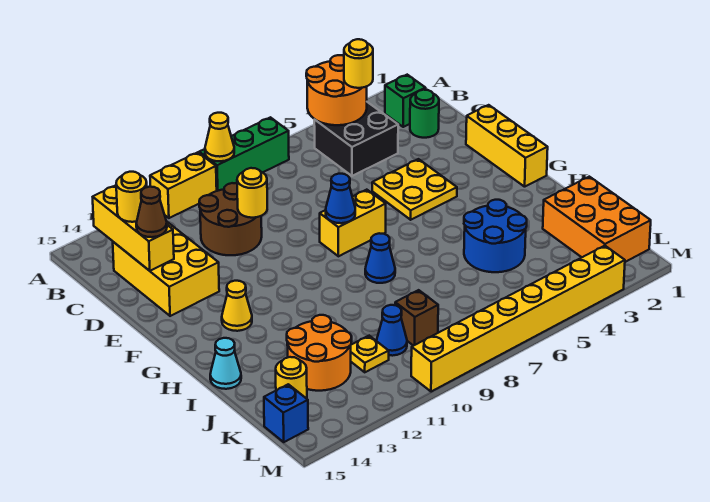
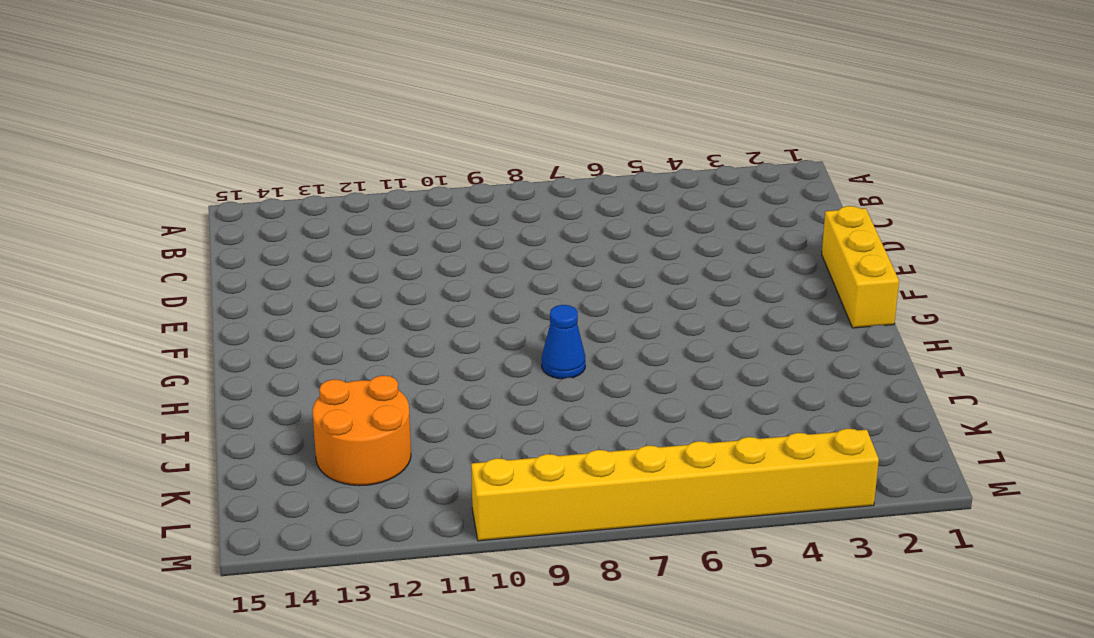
none -> green brick A7:A9 level 1
none -> yellow brick A10:A11 level 1
none -> green brick B2 level 1
none -> black brick B4:C5 level 1

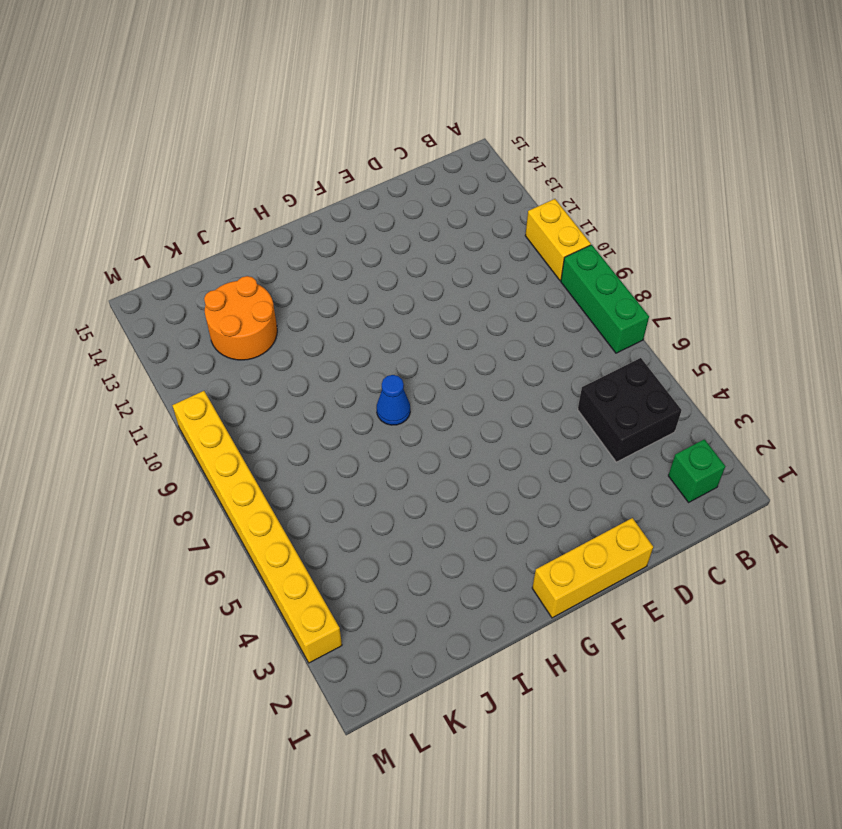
none -> green round brick C2 level 1
none -> brown round brick C10:D11 level 1
none -> yellow brick C13:E14 level 1
none -> yellow plate E4:F5 level 1

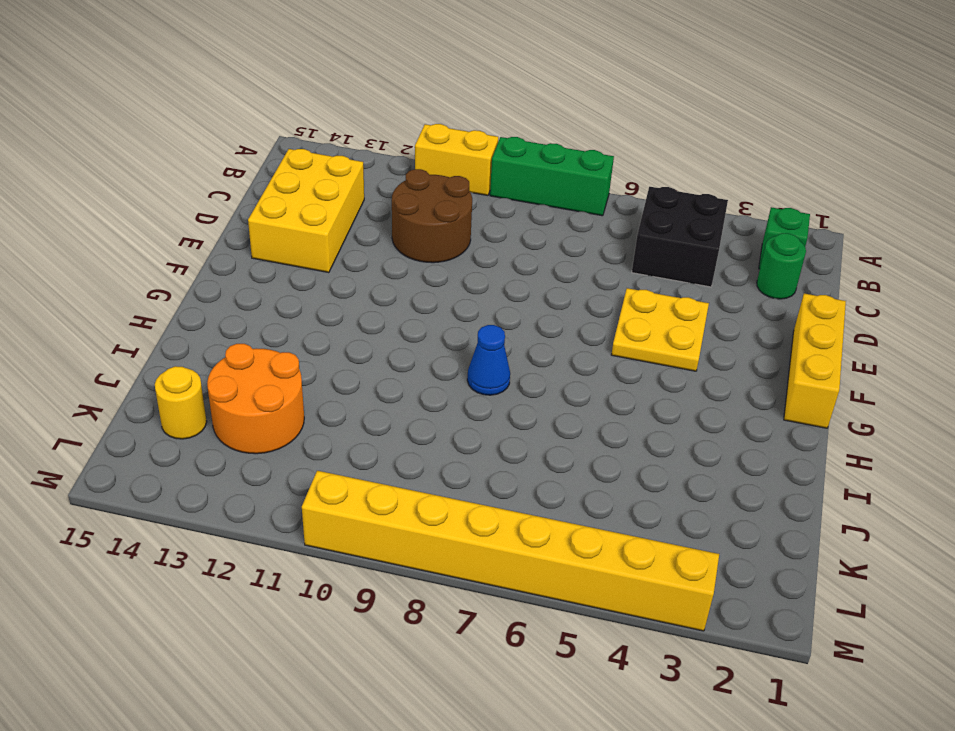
none -> yellow brick F7:F8 level 1
none -> yellow cone G13 level 1
none -> blue round brick I4:J5 level 1
none -> cyan cone I15 level 1

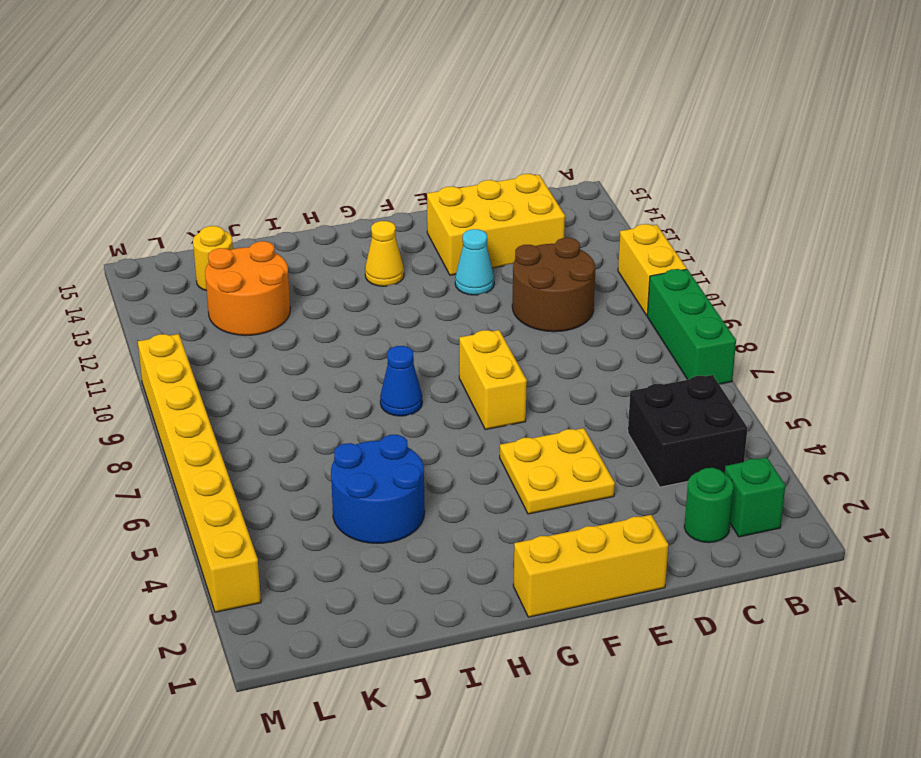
cyan cone E12 level 1 -> cyan cone I15 level 1
none -> orange brick J1:L2 level 1
none -> brown brick K9 level 1
none -> blue cone K10 level 1
none -> yellow plate K11 level 1

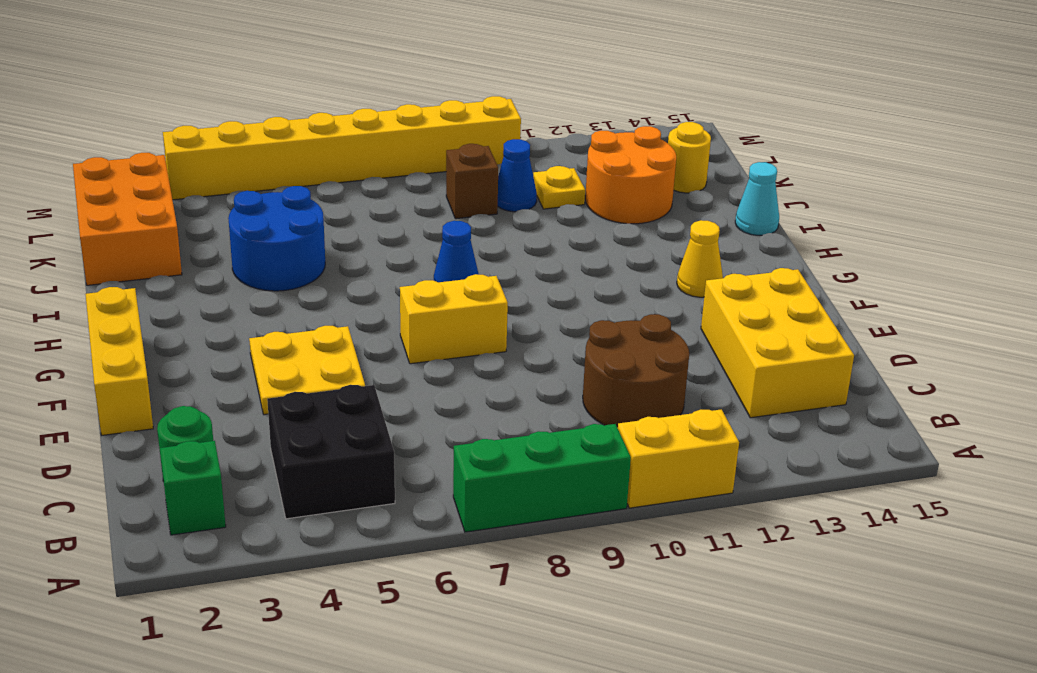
none -> blue brick L15 level 1
none -> orange round brick A4:B5 level 2
none -> yellow cone A9 level 2
none -> yellow brick B14:D14 level 2

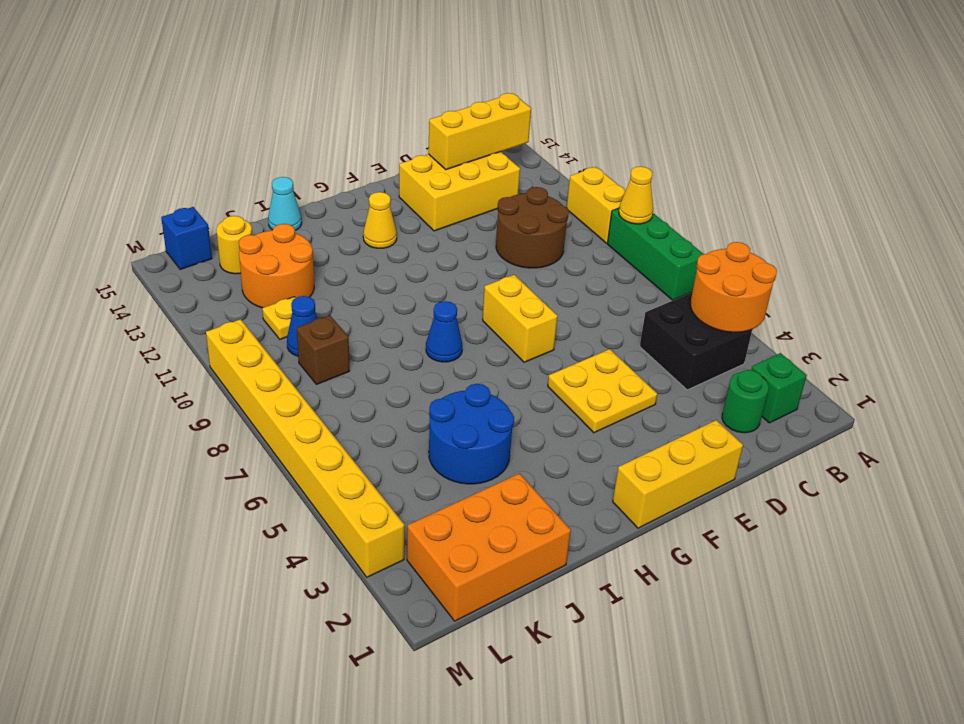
none -> yellow round brick D10 level 2
none -> blue cone F8 level 2
none -> yellow round brick B4 level 3
none -> yellow round brick C14 level 3

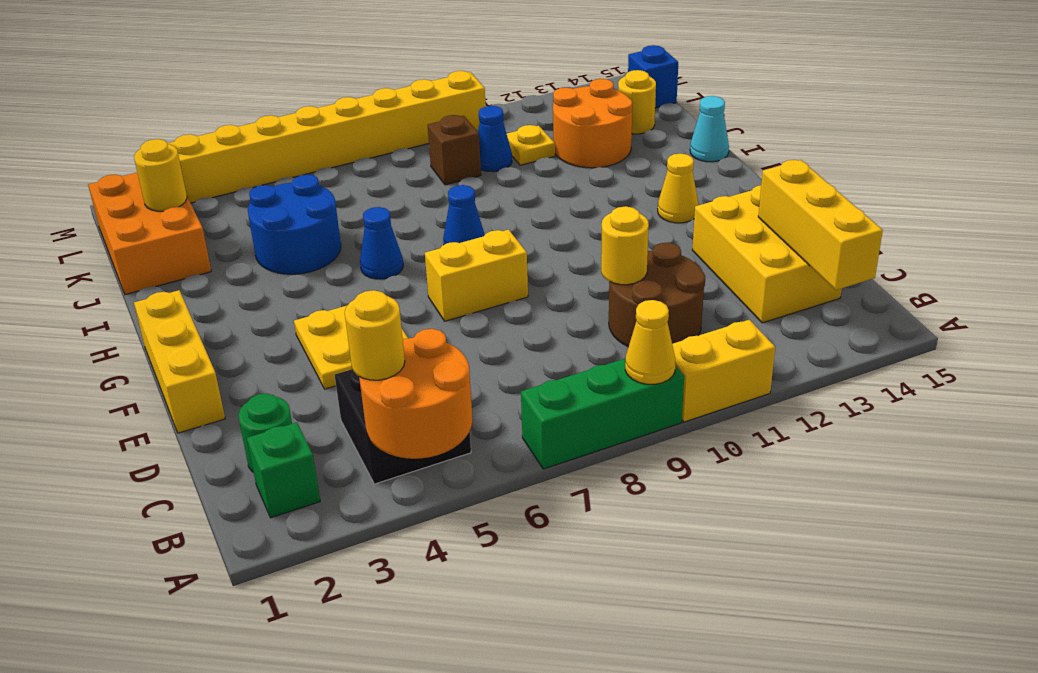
blue cone H6 level 1 -> blue cone F8 level 2
yellow round brick K2 level 2 -> yellow round brick C14 level 3
none -> brown cone D14 level 3

